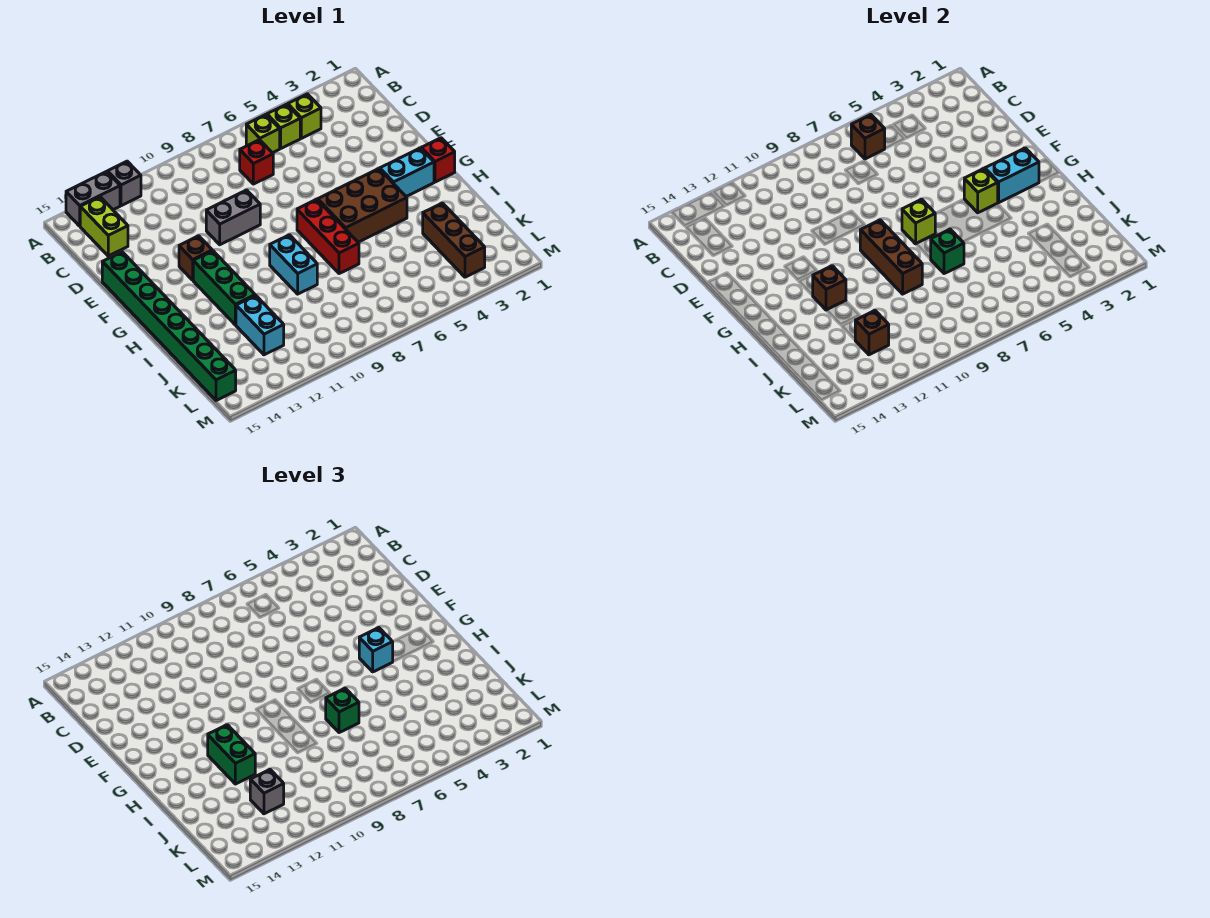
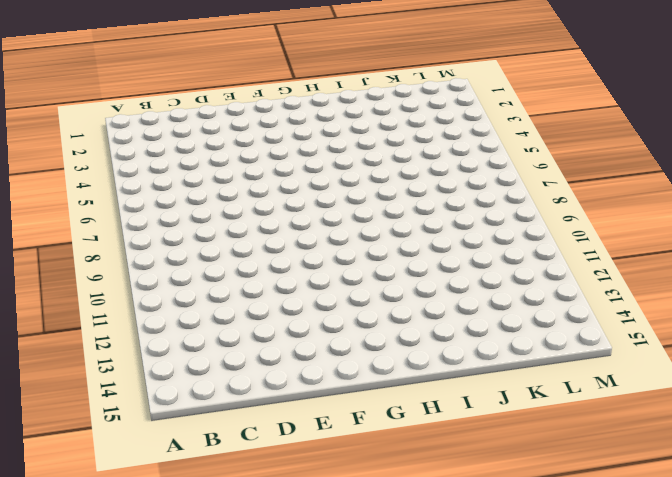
none -> grey brick A12 level 1
none -> grey brick A13:A14 level 1
none -> lime brick B4 level 1
none -> lime brick B5 level 1

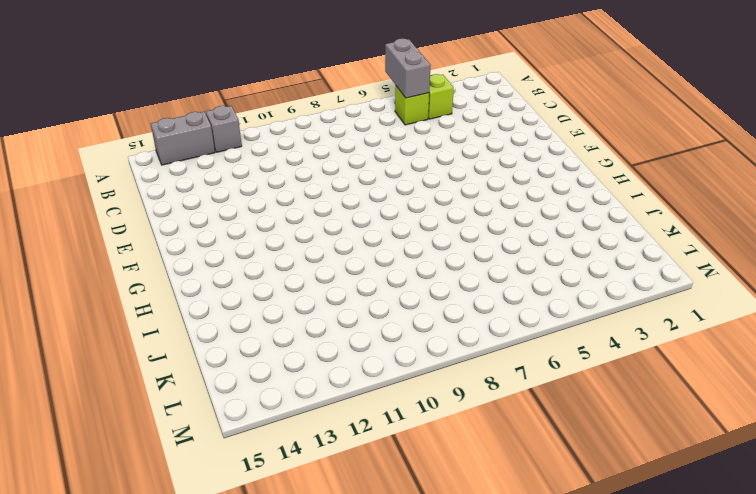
grey brick A5:B5 level 2 -> grey brick E9:E10 level 1
none -> lime brick B6 level 1
none -> lime brick B14:C14 level 1
none -> red brick C7 level 1
none -> green brick E15:L15 level 1

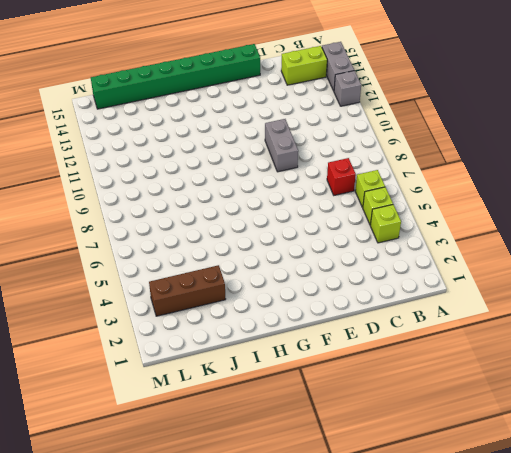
none -> brown brick F12 level 1
none -> red brick G1 level 1
none -> cyan brick G2:G3 level 1
none -> brown brick G4:H6 level 1

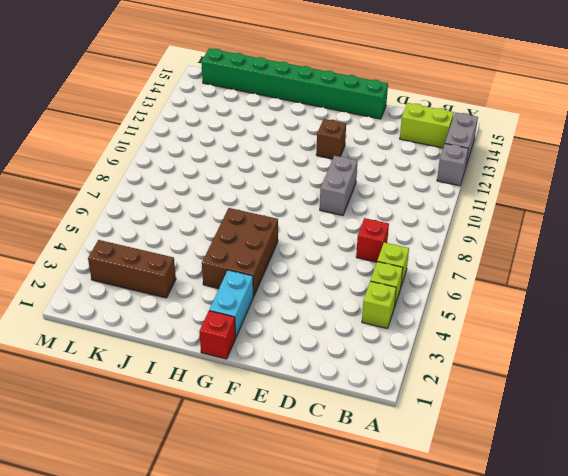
none -> red brick G7:I7 level 1
none -> green brick G12:I12 level 1
none -> cyan brick H9:I9 level 1
none -> cyan brick J12:K12 level 1

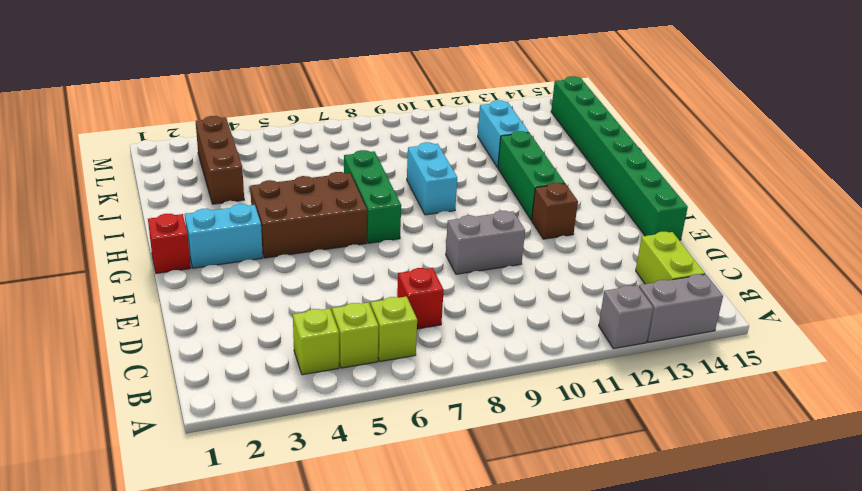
green brick G7:I7 level 1 -> red brick G7:I7 level 1
none -> brown brick B6 level 2
none -> cyan brick G2:G3 level 2
none -> lime brick G4 level 2
none -> lime brick G7 level 2

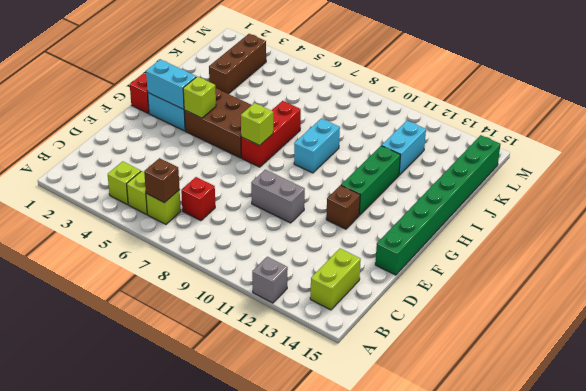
none -> grey brick A13:A14 level 1
none -> brown brick G9:I9 level 2
none -> brown brick H12 level 2
none -> green brick I7 level 2

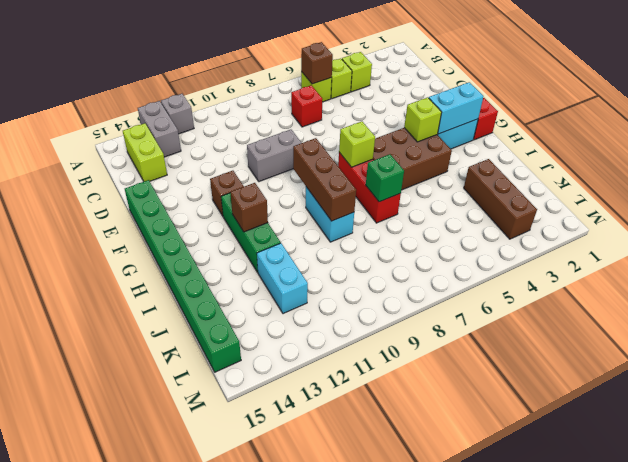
grey brick A13:B13 level 1 -> grey brick A13:A14 level 1
none -> brown brick K12 level 2
none -> cyan brick G4 level 3
none -> green brick H12:I12 level 3
none -> green brick I7 level 3

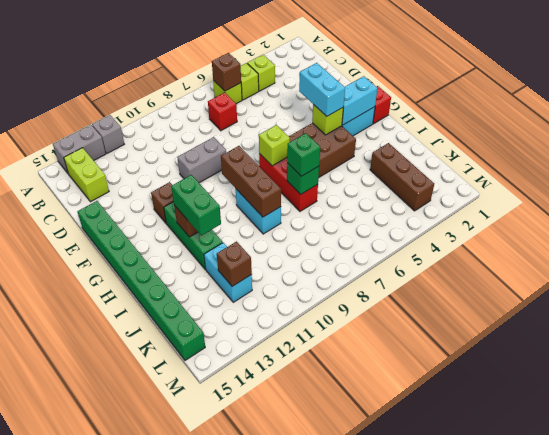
cyan brick F4:G4 level 3 -> cyan brick G4 level 3
none -> grey brick K12 level 3

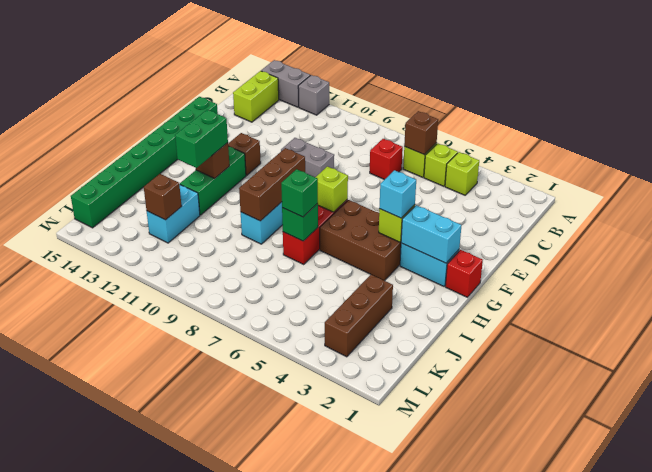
none -> grey brick K12 level 3

